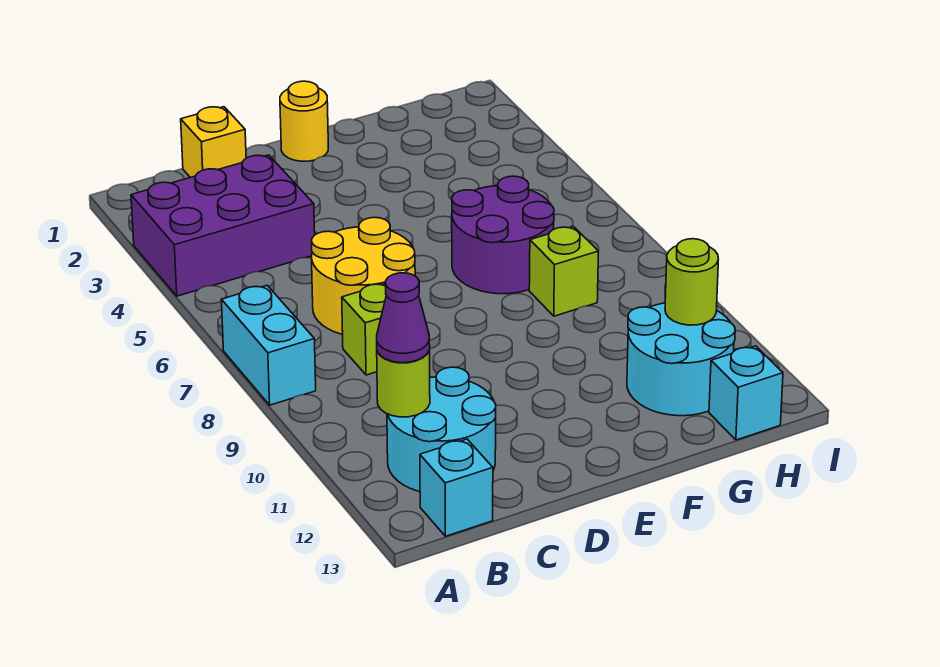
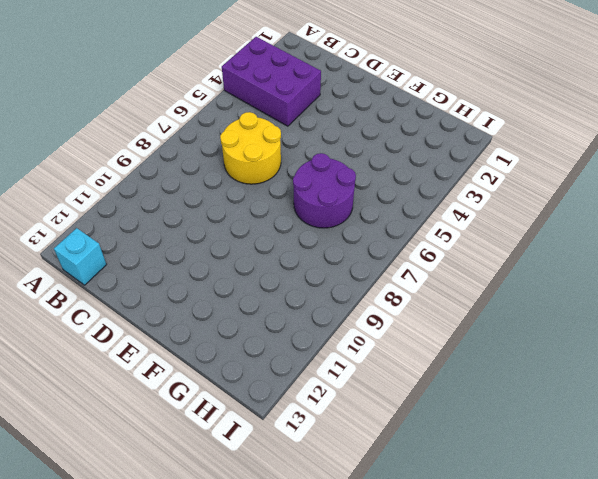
none -> cyan brick A7:A8 level 1
none -> cyan round brick B11:C12 level 1
none -> yellow brick C1 level 1

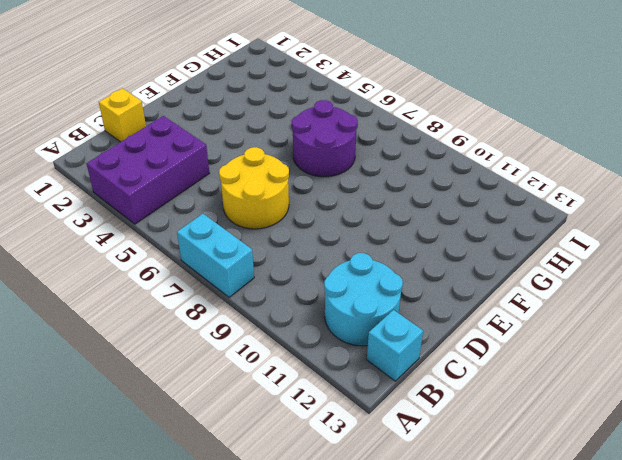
none -> lime brick C8 level 1
none -> yellow round brick E1 level 1
none -> lime brick G8 level 1

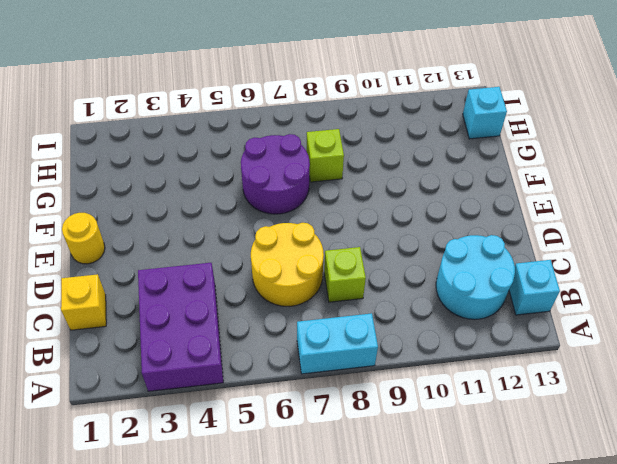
none -> cyan round brick G11:H12 level 1
none -> lime round brick B11 level 2
none -> lime round brick H11 level 2

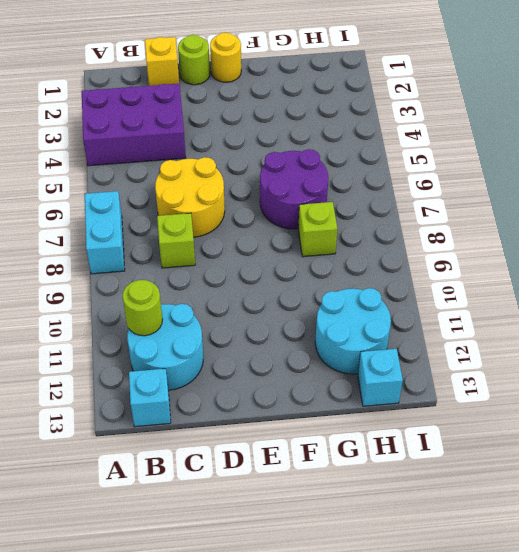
lime round brick D1 level 1 -> lime round brick H11 level 2
none -> purple cone B11 level 3

